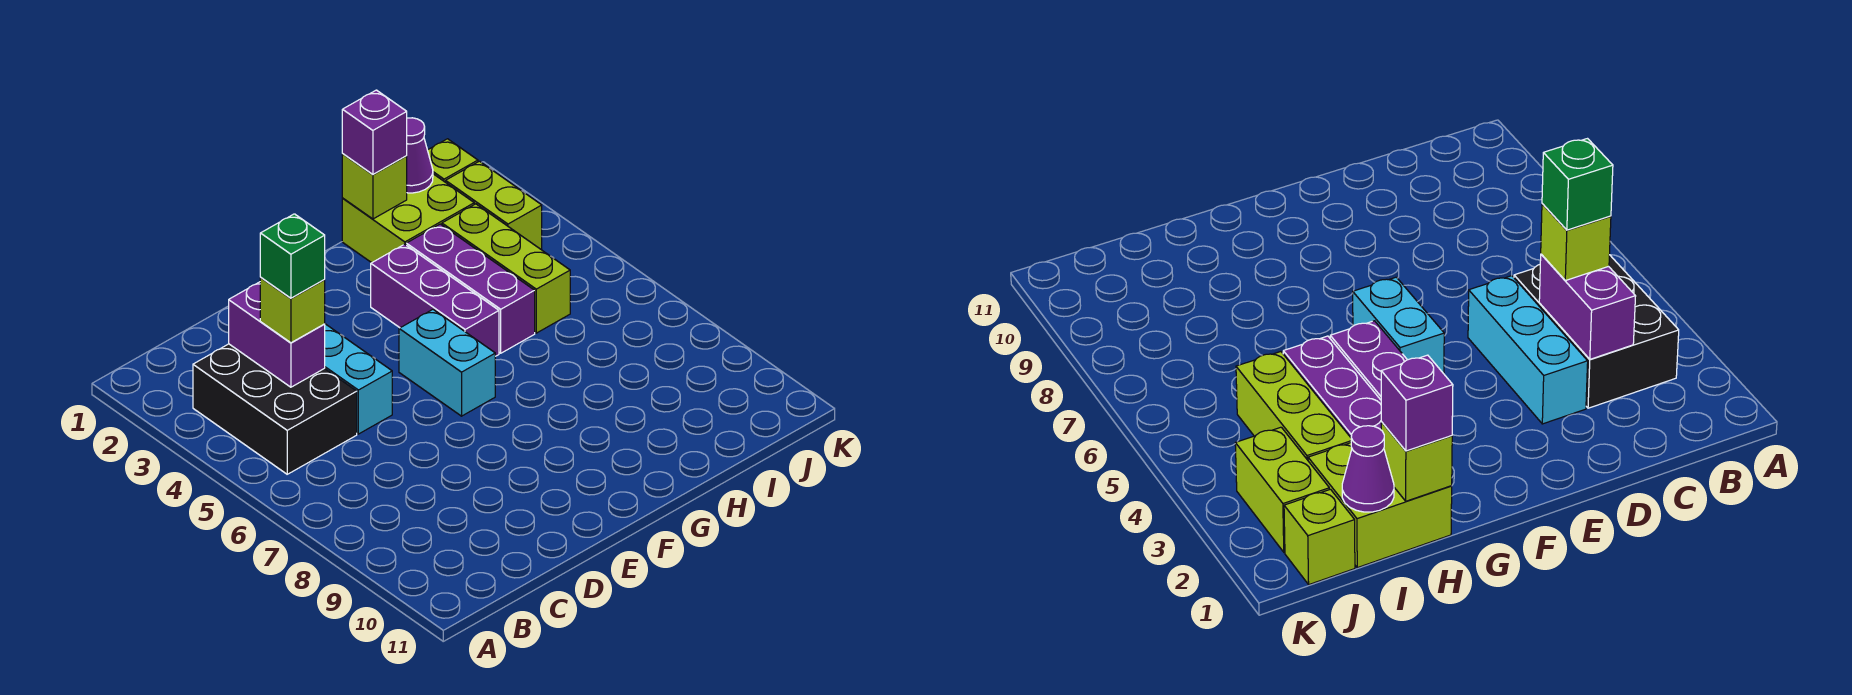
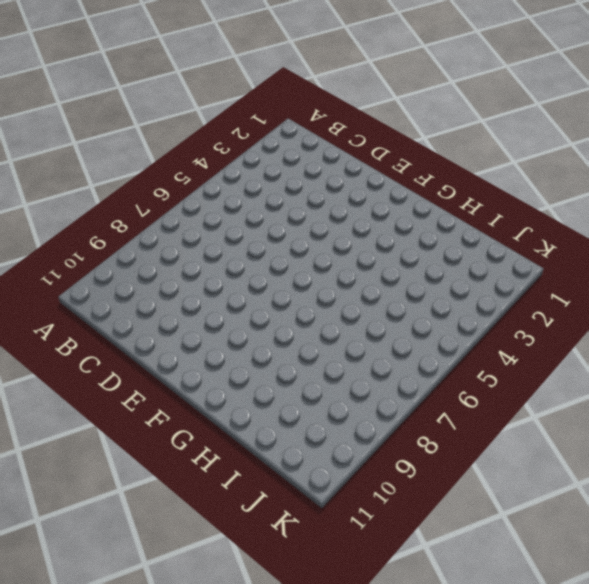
none -> black brick B3:C5 level 1
none -> cyan brick D3:D5 level 1
none -> cyan brick F5:F6 level 1

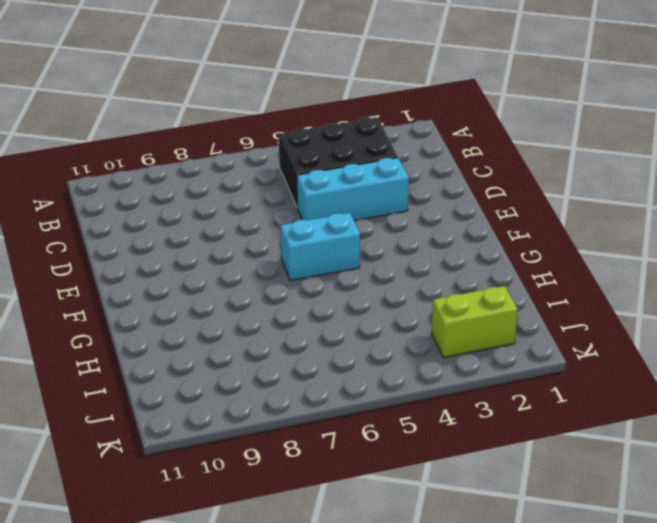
none -> purple brick G3:G5 level 1
none -> lime brick H1:I2 level 1
none -> purple brick H3:H5 level 1

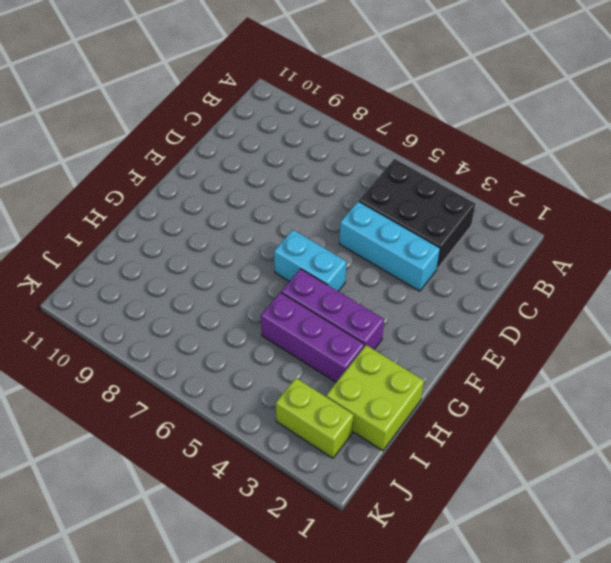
none -> lime brick I3:I5 level 1
none -> lime brick J1 level 1
none -> purple brick C3:C4 level 2

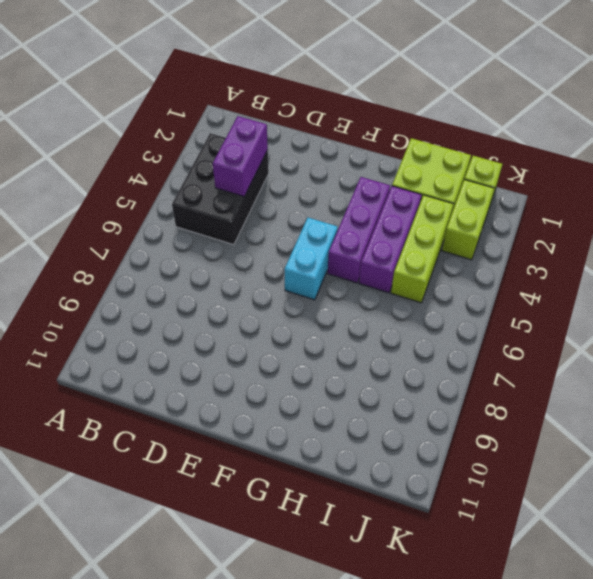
none -> cyan brick D3:D5 level 1
none -> lime brick H1 level 2
none -> purple cone I1 level 2

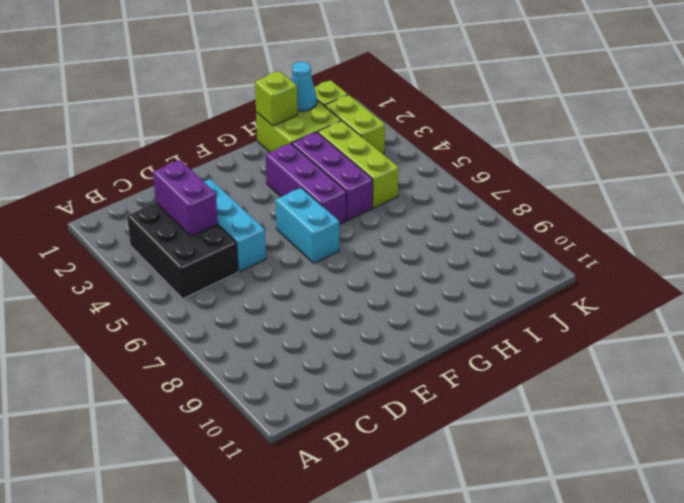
cyan cone I1 level 2 -> purple cone I1 level 2
none -> lime brick C4 level 3
none -> purple brick H1 level 3
none -> green brick C4 level 4

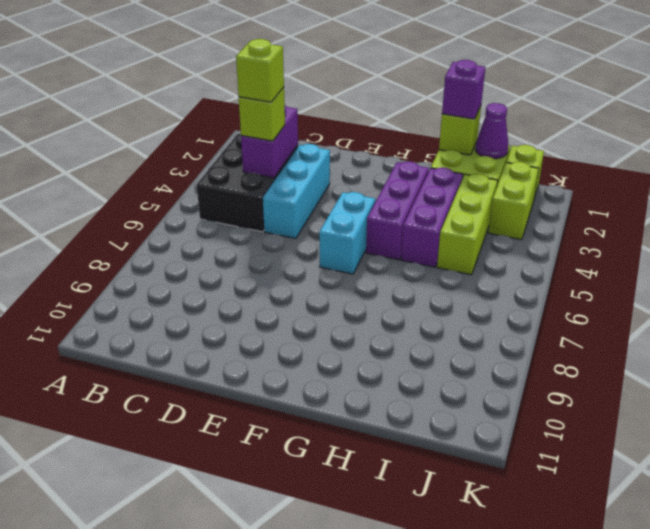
lime brick C4 level 4 -> green brick C4 level 4

